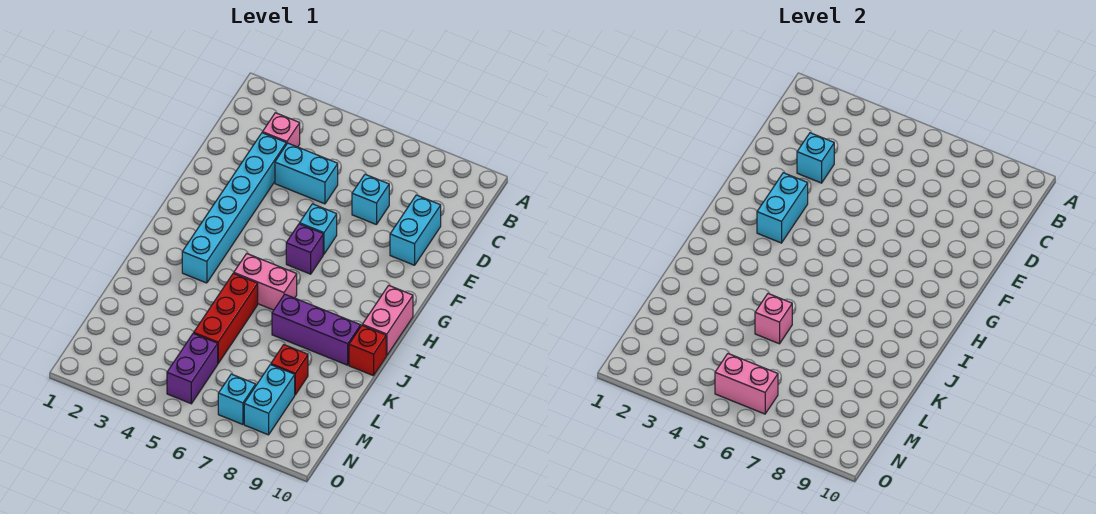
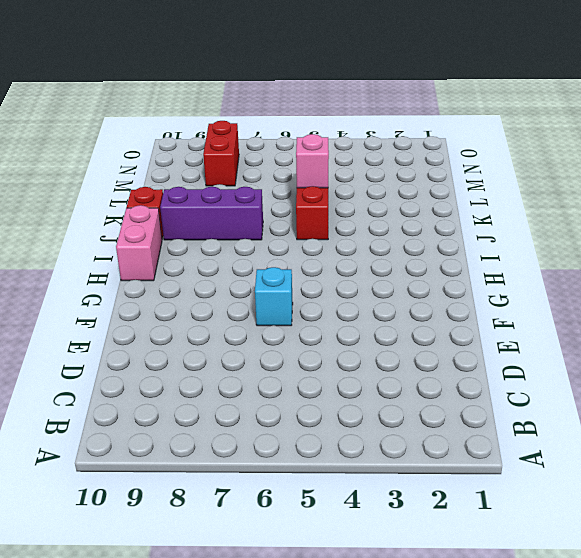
red brick M8:N8 level 1 -> cyan brick M8:N8 level 1
none -> pink brick C3 level 1
none -> cyan brick D3:I3 level 1
none -> cyan brick D4:D5 level 1

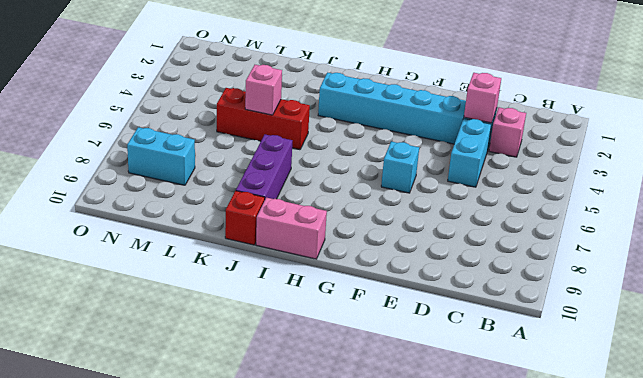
pink brick D3 level 2 -> cyan brick D3 level 2
none -> cyan brick D7 level 1
none -> cyan brick D9:E9 level 1
none -> purple brick G6 level 1

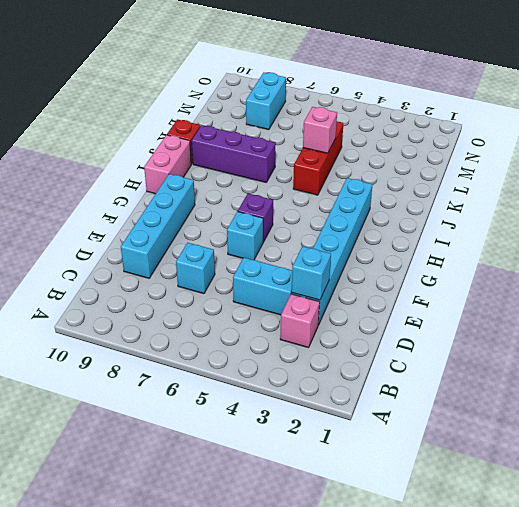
cyan brick D9:G9 level 1 -> cyan brick D9:E9 level 1
none -> pink brick I5:I6 level 1
none -> red brick L8 level 1
none -> purple brick M5:N5 level 1

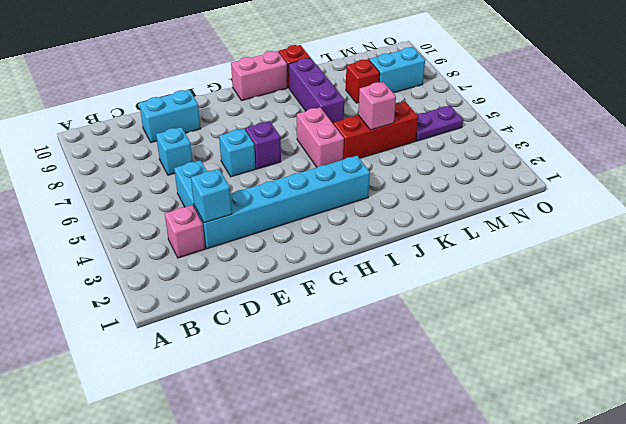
purple plate M5:N5 level 1 -> purple brick M5:N5 level 1
none -> cyan brick N7 level 1
none -> cyan brick F3:G3 level 2
none -> pink brick N5:N6 level 2

